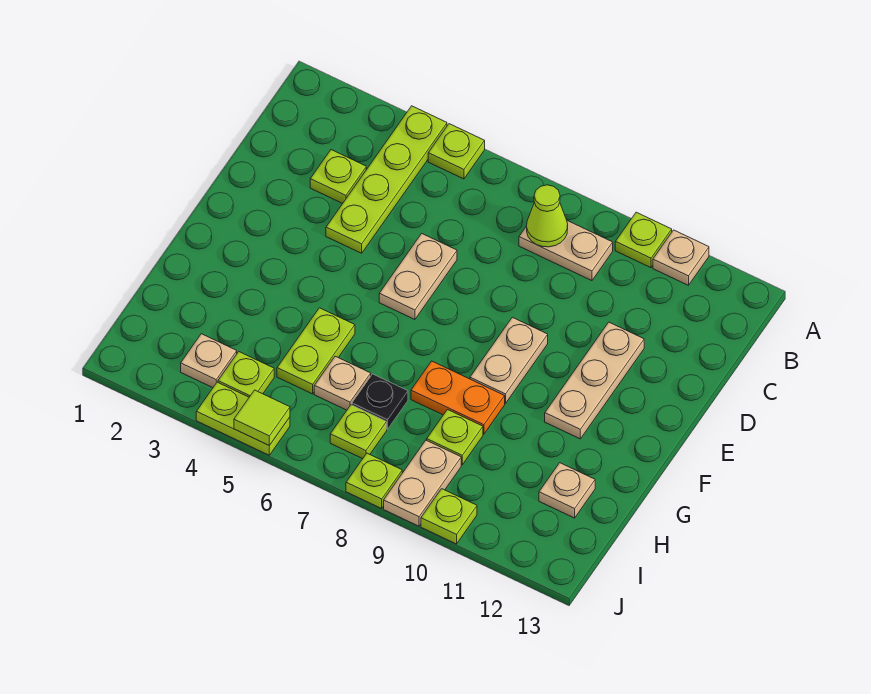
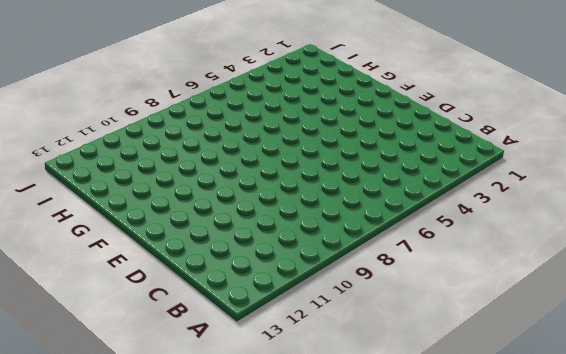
none -> lime plate A4:D4 level 1
none -> lime plate A5 level 1
none -> lime plate A10 level 1

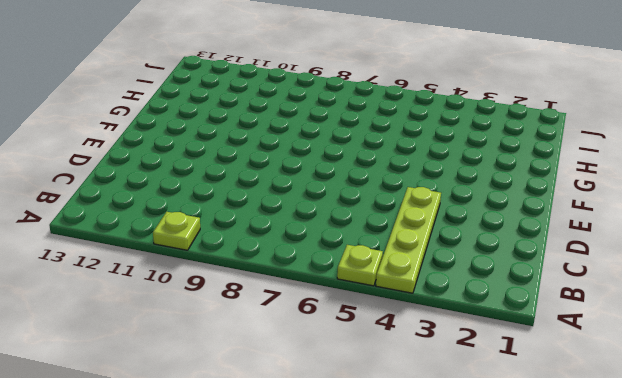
none -> tan plate A11 level 1
none -> tan plate B8:B9 level 1
none -> lime plate C3 level 1

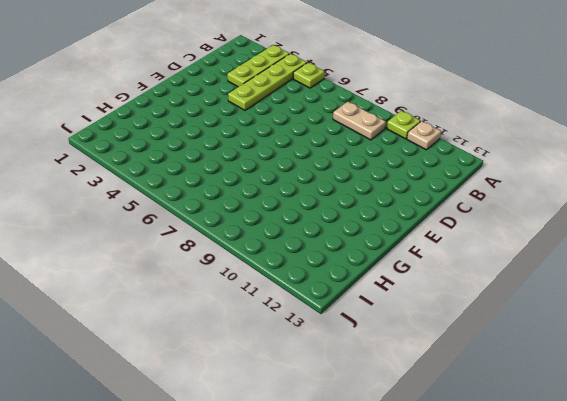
lime plate A3:C3 level 1 -> lime plate C3 level 1
none -> tan plate D6:E6 level 1
none -> tan plate D11:F11 level 1
none -> tan plate E9:F9 level 1

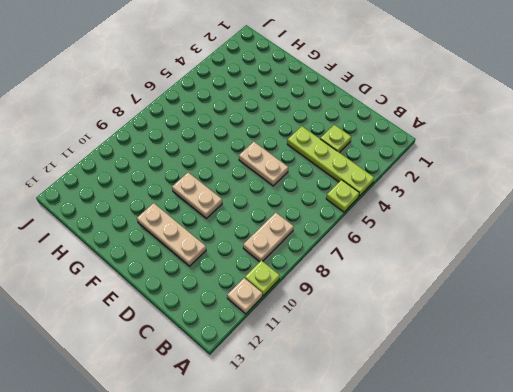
none -> lime plate G5:H5 level 1
none -> orange plate G8:G9 level 1
none -> tan plate H6 level 1

